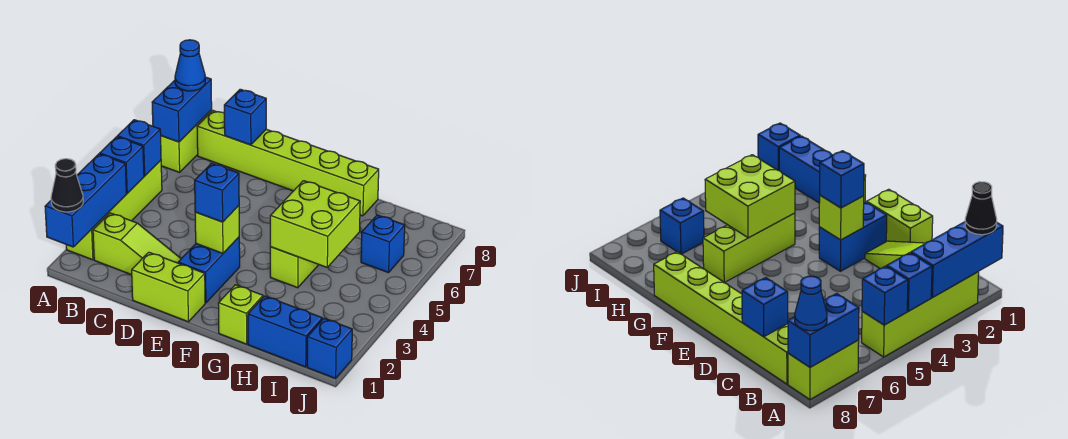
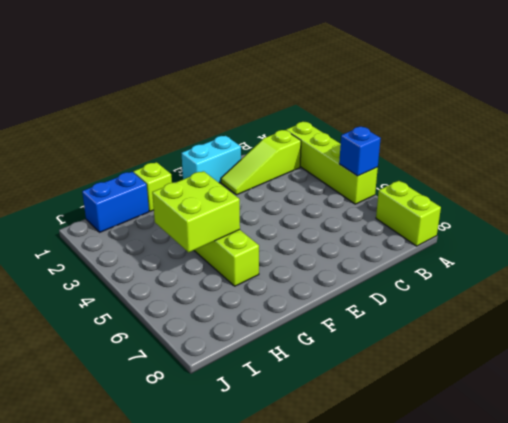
cyan brick D1:E1 level 1 -> lime brick D1:E1 level 1
none -> lime brick B8:G8 level 1
none -> blue brick E2:E3 level 1
none -> blue brick I6 level 1

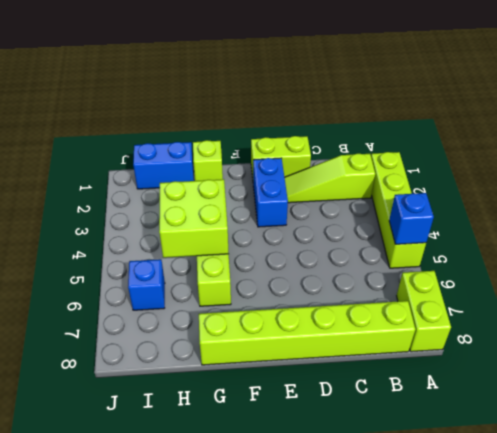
none -> blue brick J1 level 1
none -> blue brick A1:A3 level 2
none -> blue brick A4 level 2

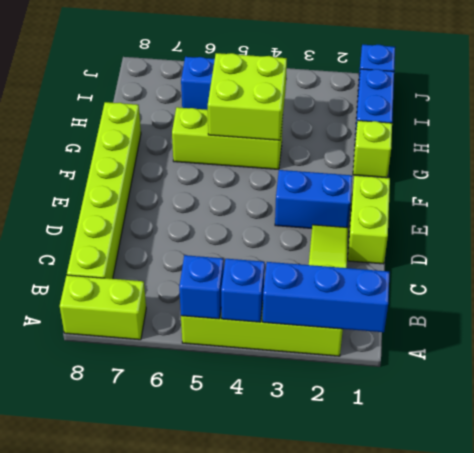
none -> blue brick A7:A8 level 2
none -> blue brick C8 level 2
none -> lime brick E3 level 2

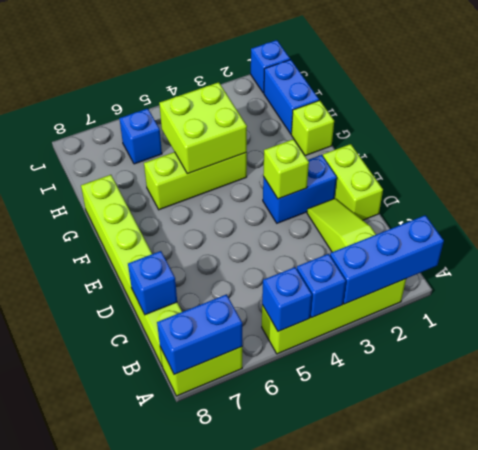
none -> black cone A1 level 3
none -> blue cone A8 level 3
none -> blue brick E3 level 3

